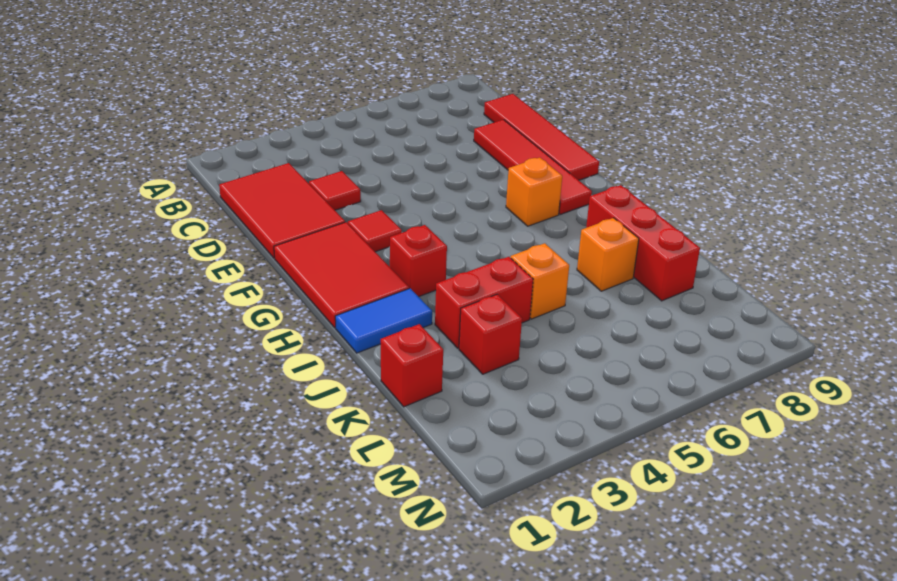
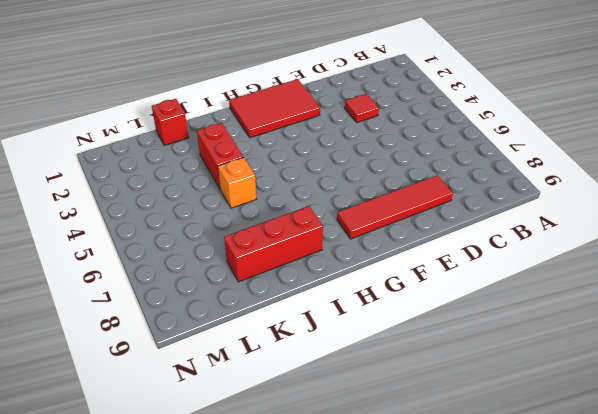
none -> red tile C1:E2 level 1
none -> red tile C9:F9 level 1
none -> red tile F3 level 1

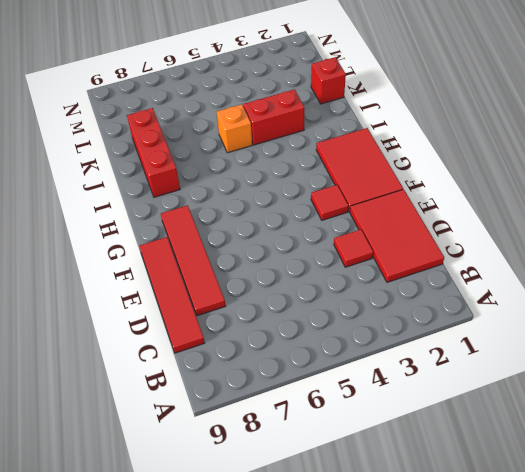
none -> orange brick G7 level 1
none -> red brick H3 level 1
none -> blue tile I1:I2 level 1

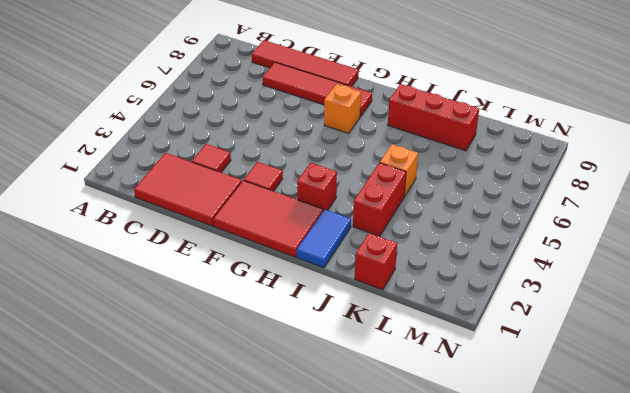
none -> orange brick J7 level 1
none -> red brick K3 level 1

